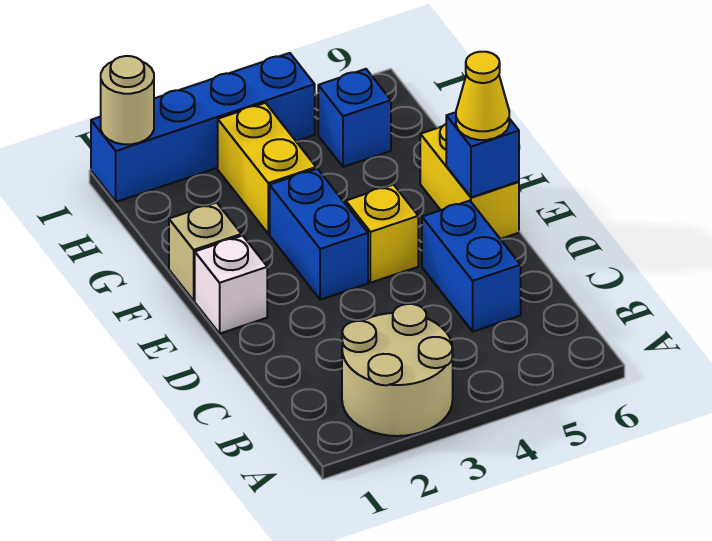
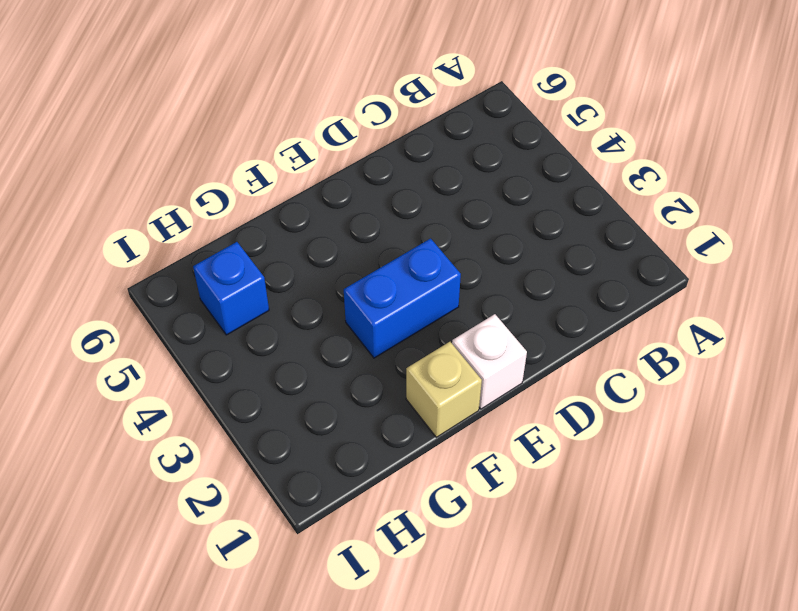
none -> tan round brick A2:B3 level 1
none -> blue brick C5:D5 level 1
none -> yellow brick E4 level 1

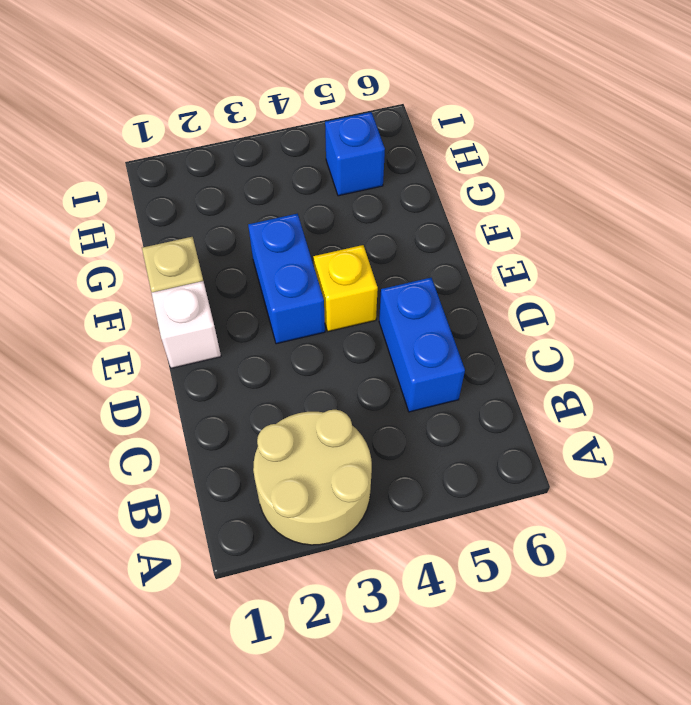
none -> yellow brick E6:F6 level 1
none -> yellow brick G3:H3 level 1
none -> blue brick I1:I4 level 1

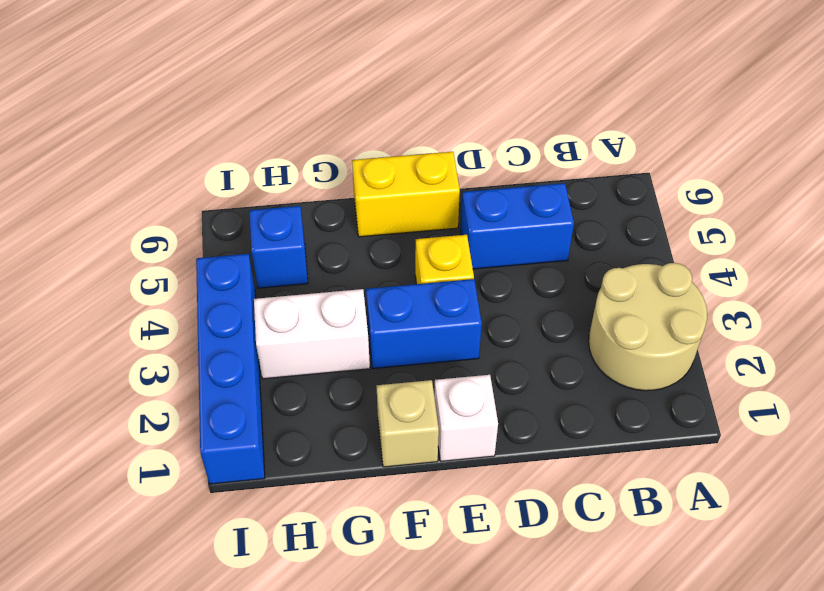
white brick G3:H3 level 1 -> yellow brick G3:H3 level 1
none -> blue brick E6 level 2
none -> tan round brick I1 level 2
none -> yellow cone E6 level 3

